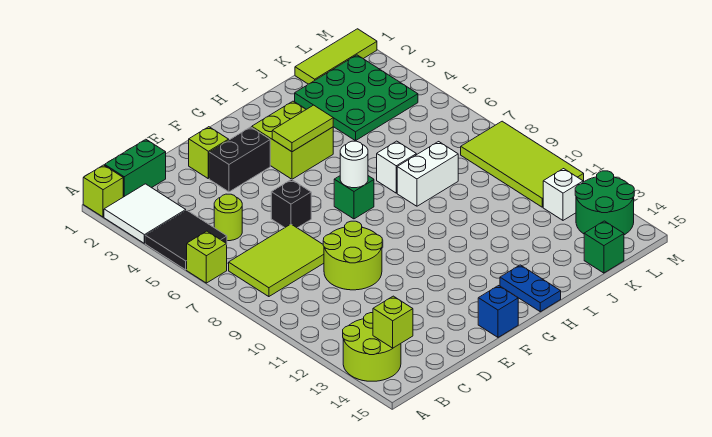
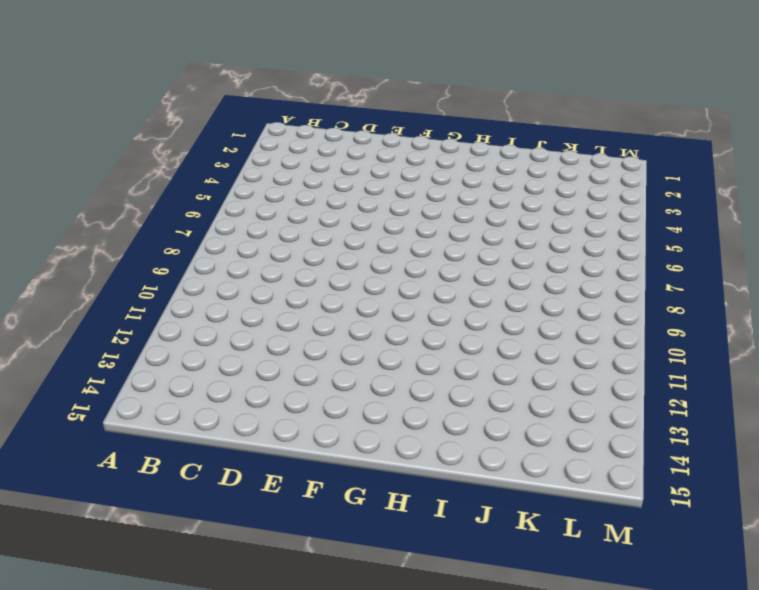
none -> lime brick A1 level 1
none -> white tile A2:B3 level 1
none -> black tile A4:B5 level 1

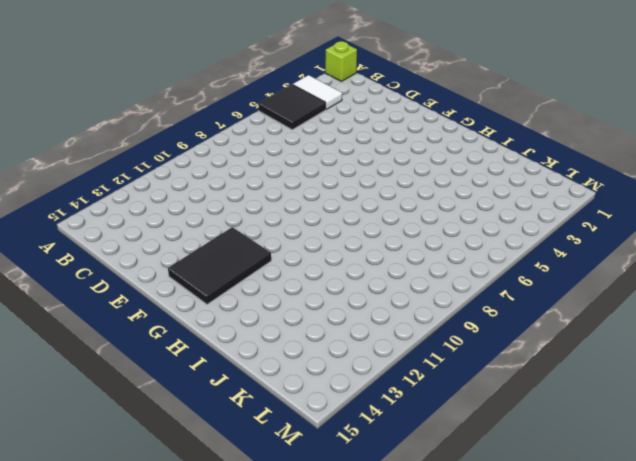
white tile A3:B3 level 1 -> white tile A2:B3 level 1
black tile F12:G14 level 1 -> none
none -> lime brick A6 level 1
none -> lime round brick A13:B14 level 1
none -> green brick B1:C1 level 1

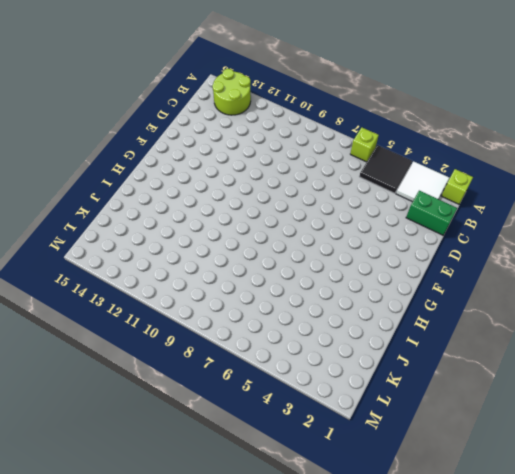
green brick C1:C2 level 1 -> green brick B1:C1 level 1
none -> lime tile B7:D8 level 1
none -> lime round brick C5 level 1
none -> lime round brick D9:E10 level 1

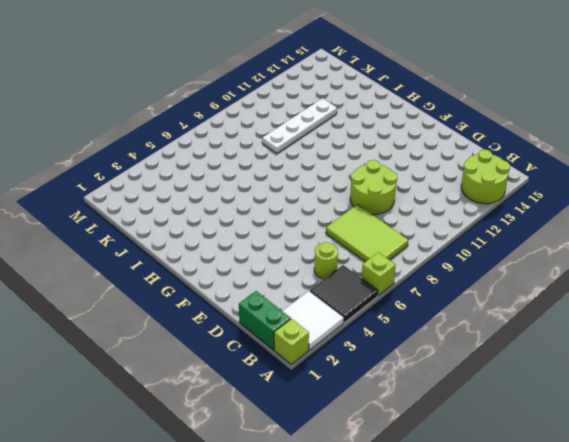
white plate J9:J12 level 1 -> none
none -> lime brick E2 level 1
none -> black brick E3:F3 level 1
none -> black brick E6 level 1

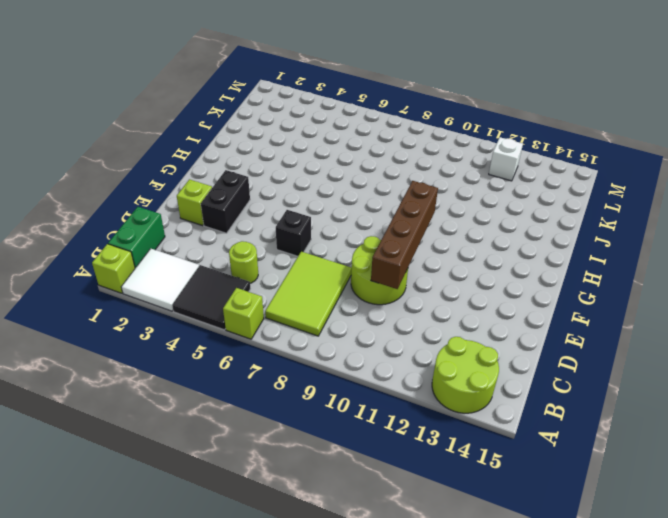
brown brick D10:G10 level 2 -> none
none -> blue brick F15 level 1
none -> lime brick G3:H4 level 1
none -> green brick G7 level 1

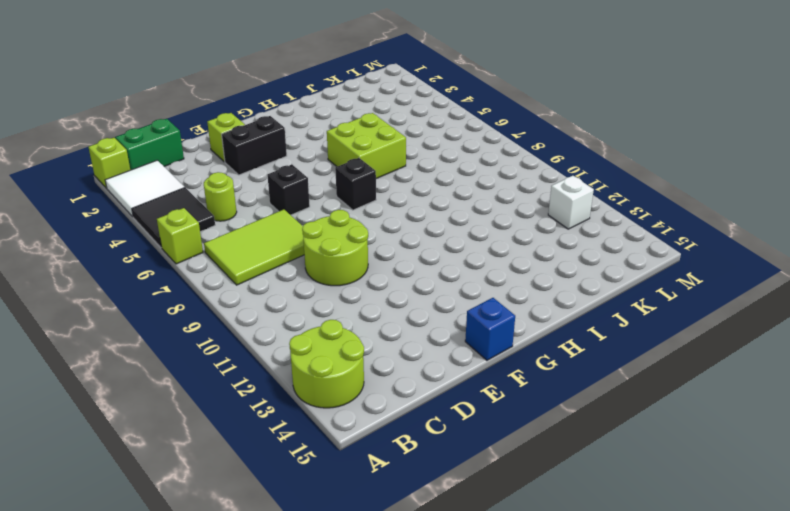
black brick G7 level 1 -> green brick G7 level 1
lime brick H5:I6 level 1 -> lime brick G3:H4 level 1
none -> blue plate H14:H15 level 1
none -> white brick I7 level 1
none -> white brick I8:J8 level 1

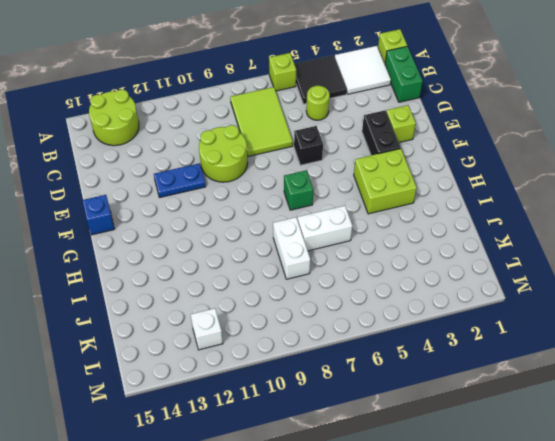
blue plate E11:E12 level 1 -> blue plate H14:H15 level 1
white brick I6:I7 level 1 -> white brick I7 level 1
none -> green plate J2:L4 level 1
none -> lime tile K1:M1 level 1
none -> green brick K15 level 1

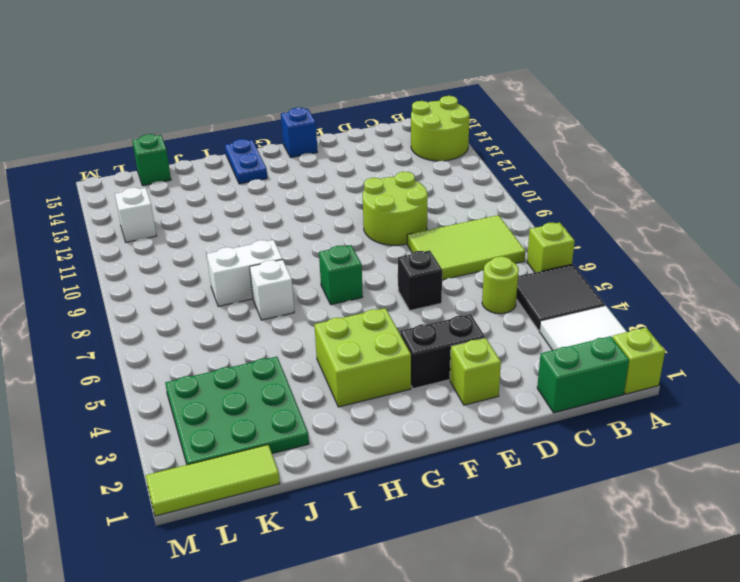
none -> lime tile L8:M11 level 1
none -> green round brick L13:M14 level 1
none -> lime brick B14 level 2

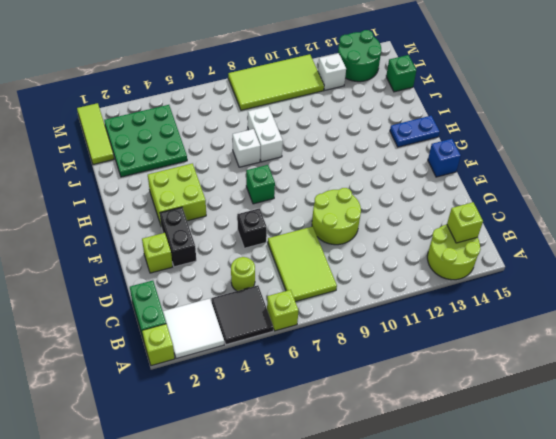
none -> lime tile G4:H4 level 2
none -> white round brick G7 level 2

